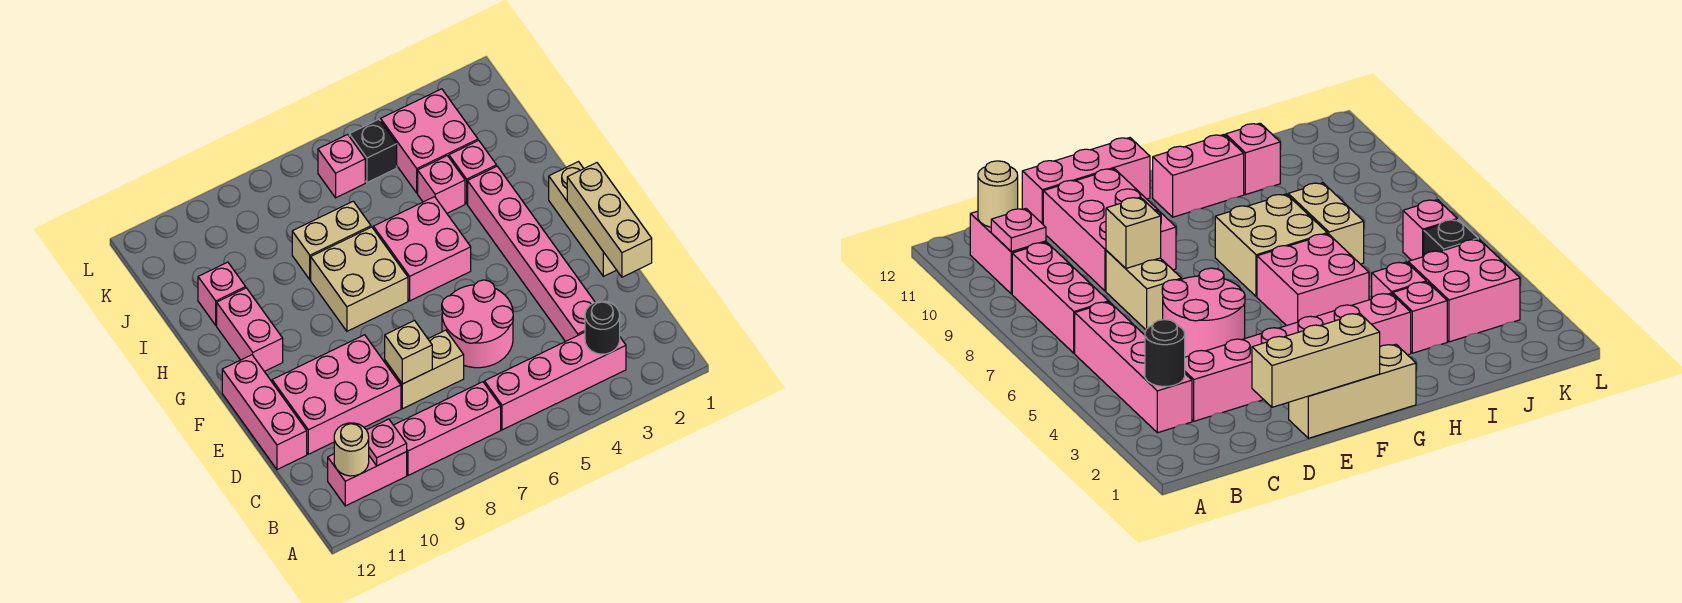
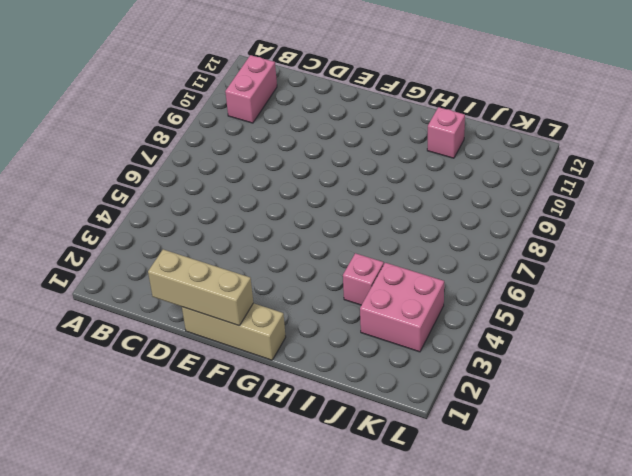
none -> pink brick B3:B6 level 1
none -> pink brick B7:B9 level 1
none -> pink brick C3:H3 level 1

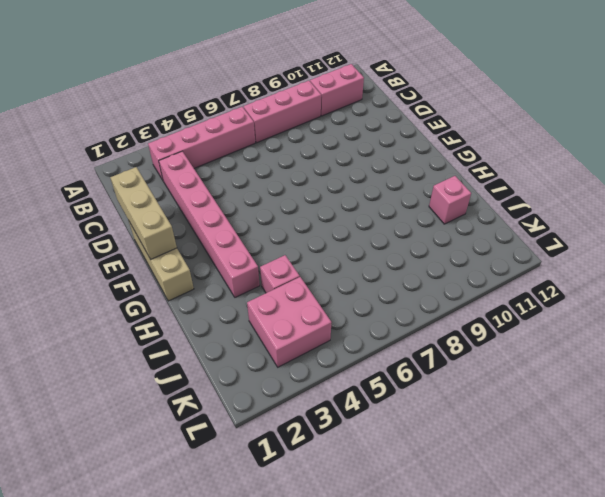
none -> pink round brick D5:E6 level 1
none -> tan brick D7:D8 level 1
none -> pink brick D9:E11 level 1

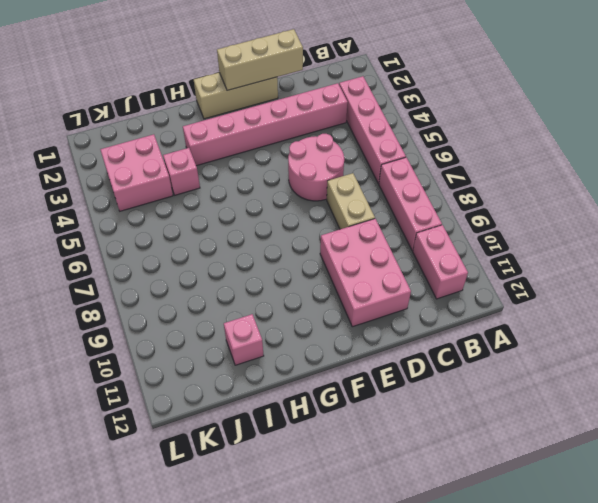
none -> pink brick D12:F12 level 1
none -> pink brick G5:H6 level 1
none -> tan brick G7:H8 level 1

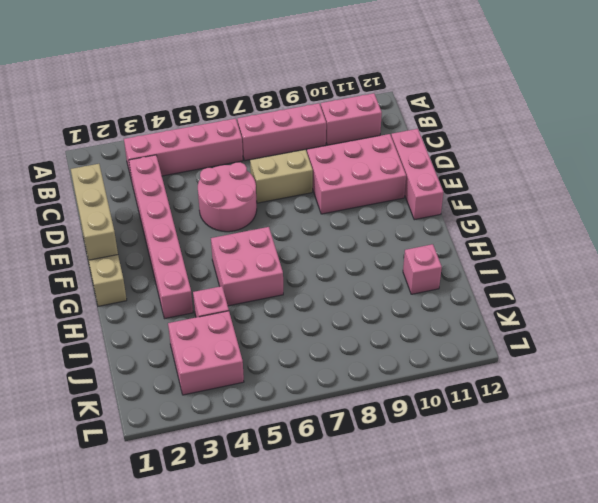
none -> tan brick G7:H8 level 1
none -> pink brick G11:H11 level 1
none -> pink brick I3 level 1

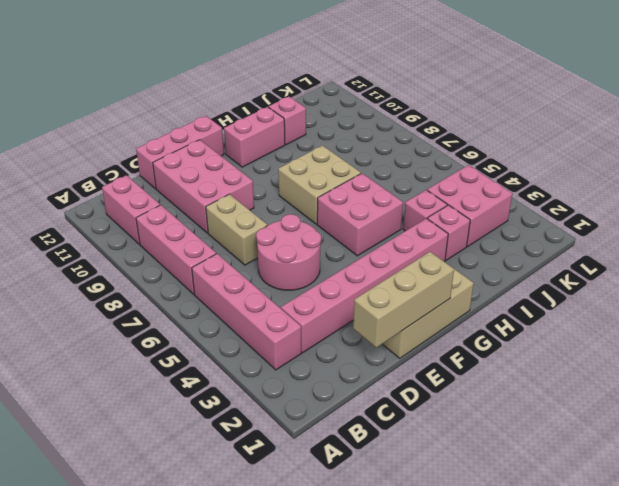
none -> tan brick I7:I8 level 1
none -> black brick K5 level 1
none -> pink brick K6 level 1

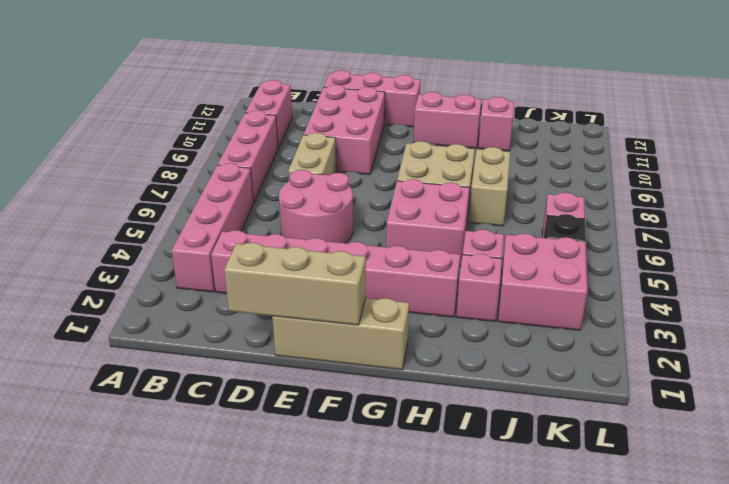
none -> black round brick B3 level 2
none -> pink plate B10 level 2
none -> tan round brick B11 level 2

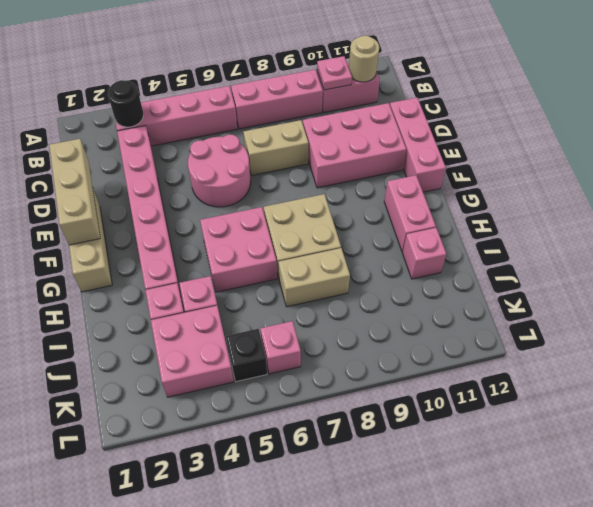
none -> tan brick D8 level 2

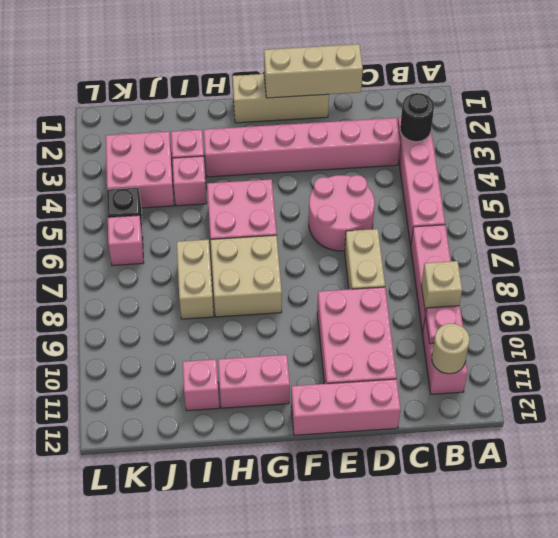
tan brick B9 level 2 -> tan brick D8 level 2

